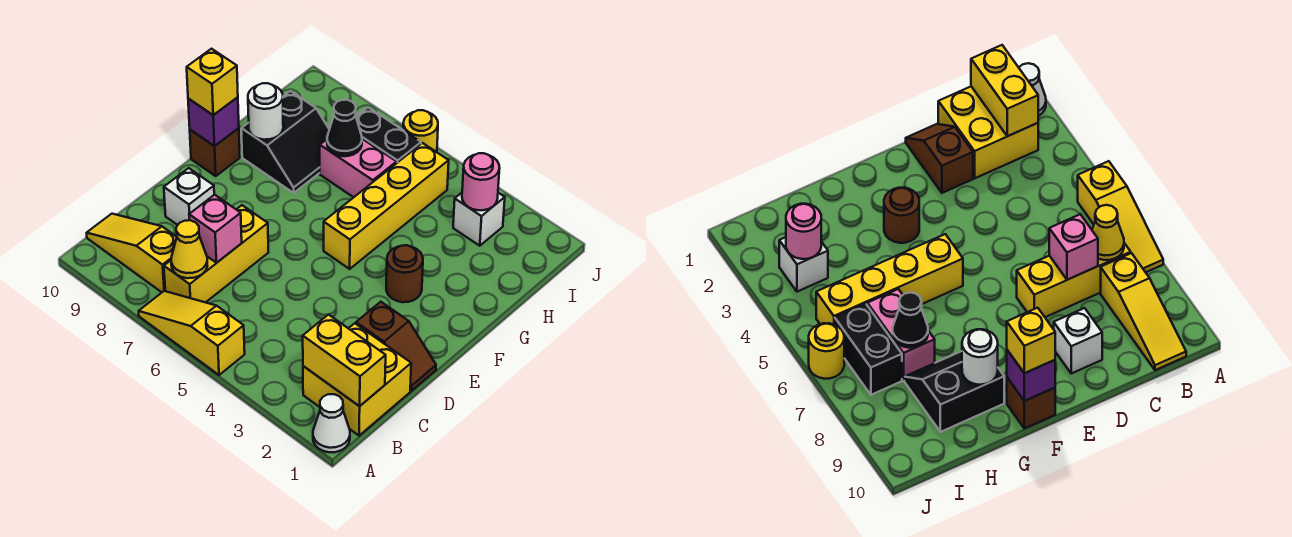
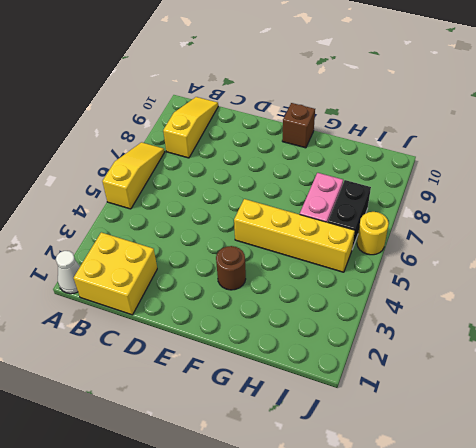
none -> yellow brick B7:D7 level 1
none -> brown slope D1:D2 level 1 top 2
none -> white brick D9 level 1

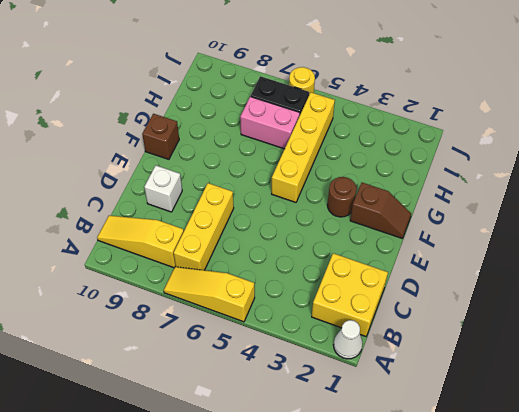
brown slope F1:F2 level 1 top 2 -> brown slope D1:D2 level 1 top 2
none -> black slope G8:H9 level 1 top 9
none -> white brick I3 level 1
none -> yellow brick B1:B2 level 2

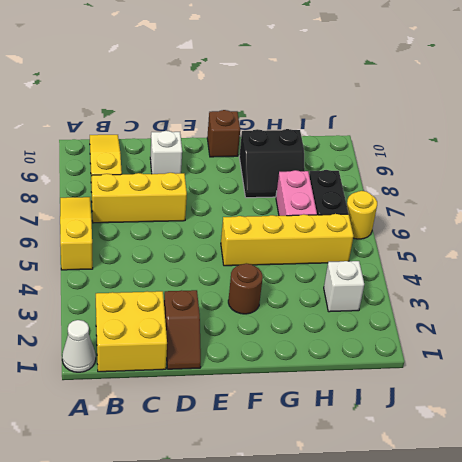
none -> yellow brick B1:B2 level 2
none -> yellow cone B7 level 2
none -> pink brick C7 level 2

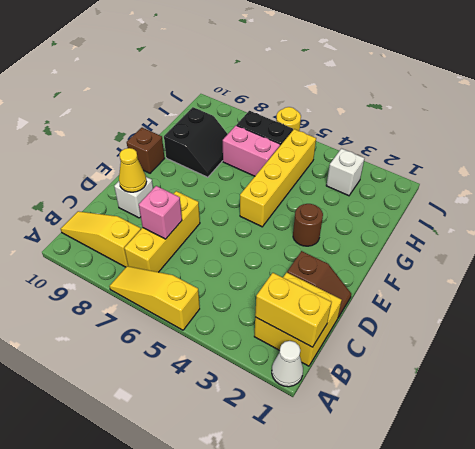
yellow cone D9 level 2 -> yellow cone B7 level 2
none -> purple brick F10 level 2
none -> white round brick G9 level 2
none -> black cone H7 level 2

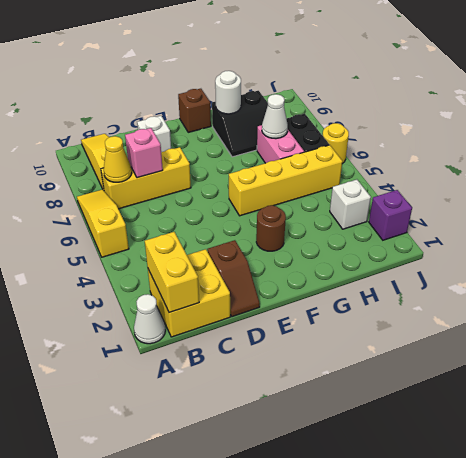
white cone H7 level 2 -> black cone H7 level 2
purple brick J2 level 1 -> purple brick F10 level 2
none -> pink round brick I3 level 2
none -> yellow brick F10 level 3

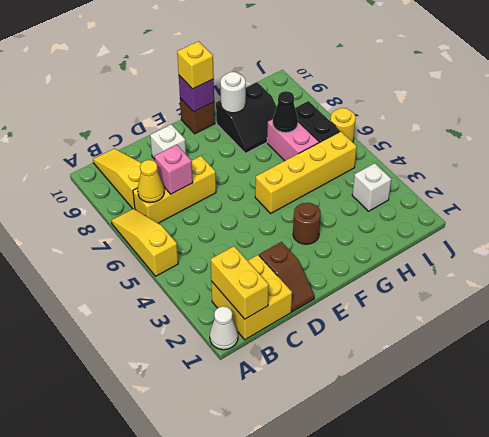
none -> pink round brick I3 level 2

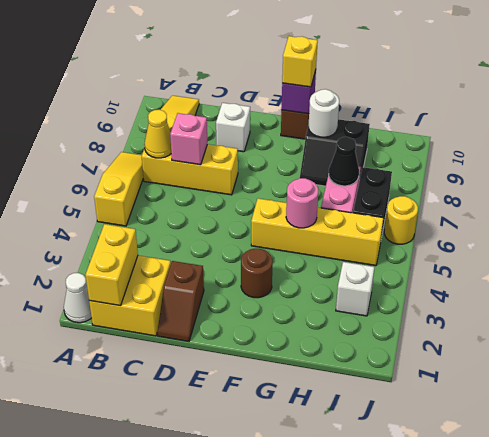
pink round brick G5 level 2 -> pink round brick I3 level 2

